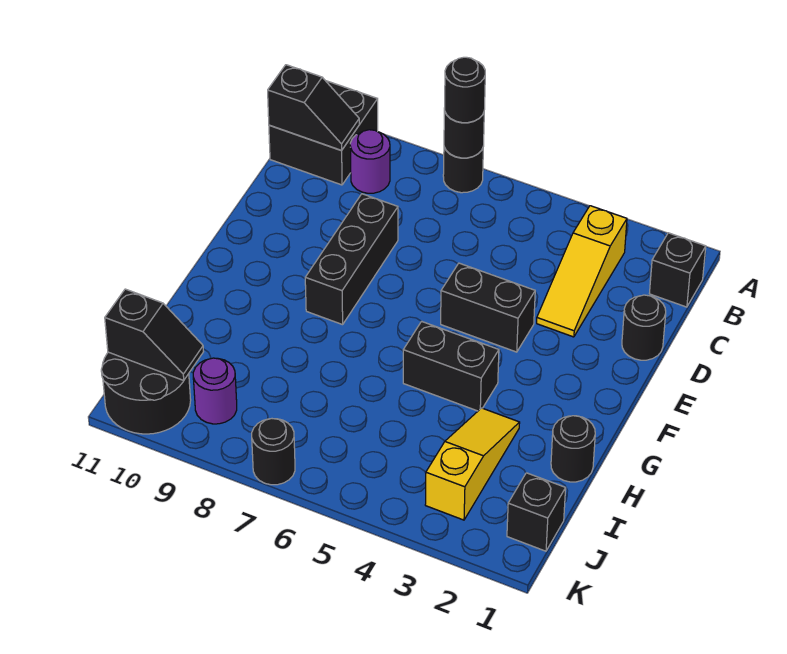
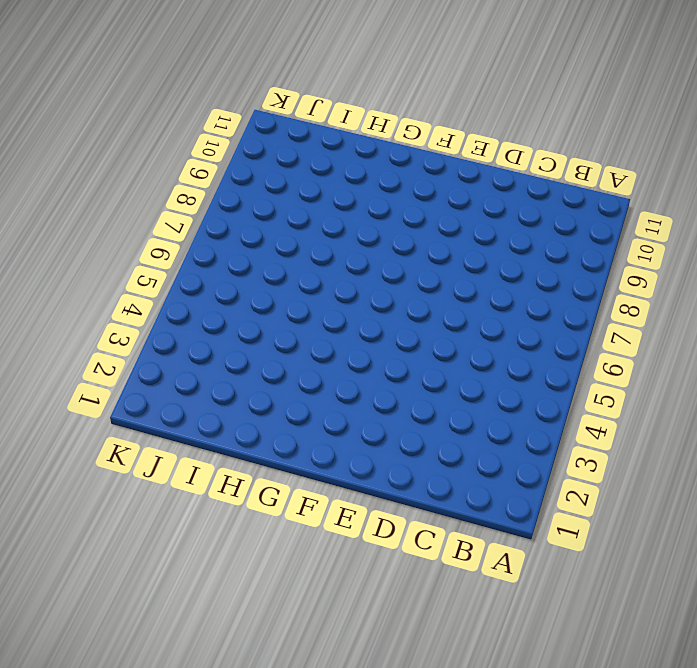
none -> black round brick A7 level 1
none -> black brick A10:B11 level 1
none -> black brick B1 level 1

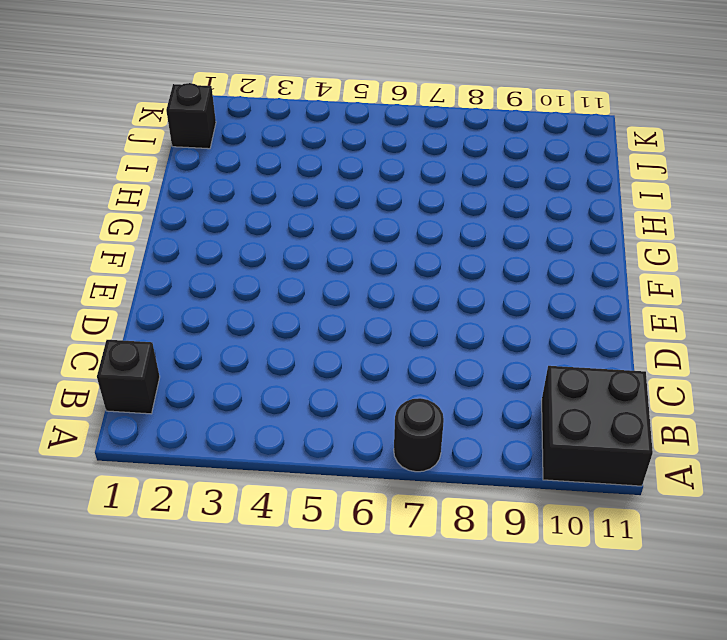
none -> yellow slope B3:D3 level 1 top B
none -> purple round brick B9 level 1
none -> black round brick D1 level 1

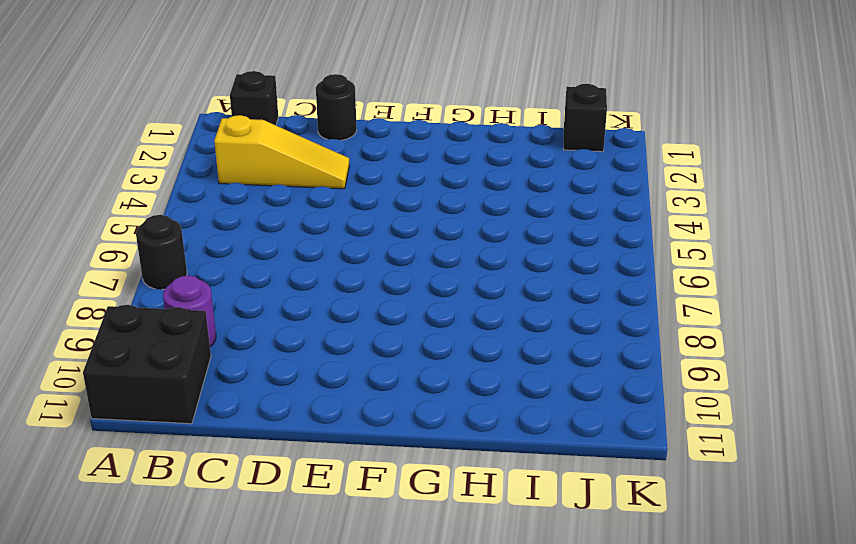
none -> black brick D8:F8 level 1
none -> black brick E4:E5 level 1
none -> black brick G4:G5 level 1

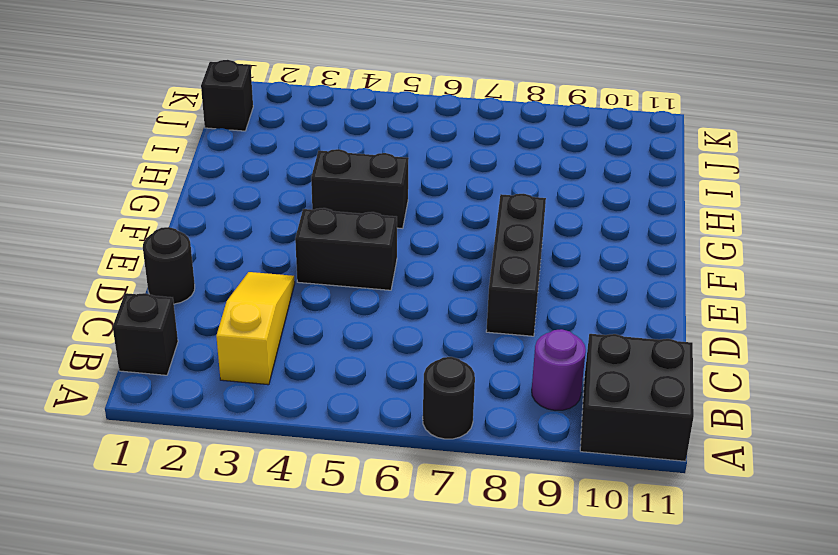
none -> black round brick H1 level 1
none -> yellow slope H3:J3 level 1 top J
none -> purple round brick J9 level 1

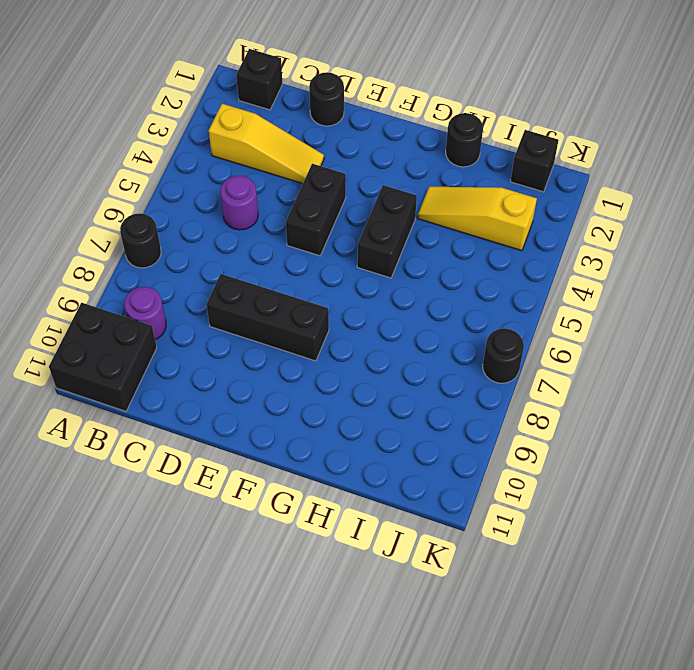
purple round brick C5 level 1 -> purple round brick J9 level 1
none -> black round brick J10:K11 level 1
none -> black round brick A7 level 2
none -> black slope B10:B11 level 2 top 11

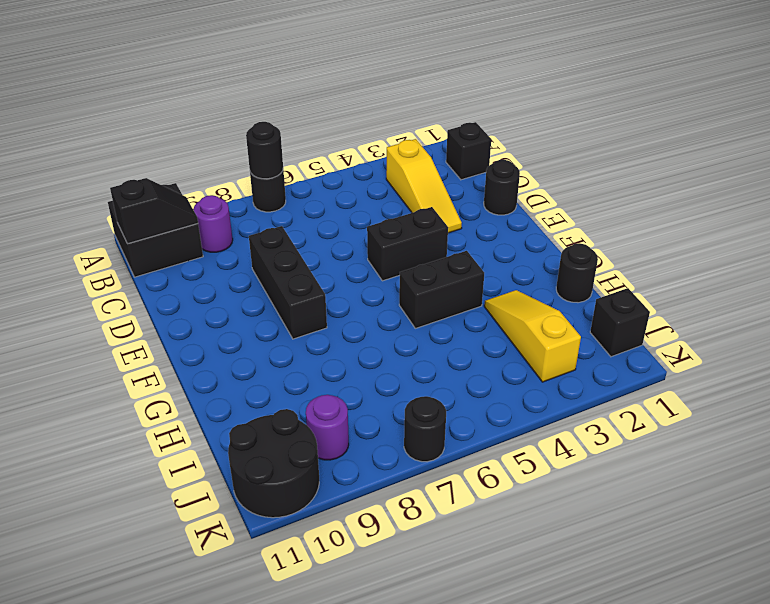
none -> black slope J10:J11 level 2 top 11
none -> black round brick A7 level 3

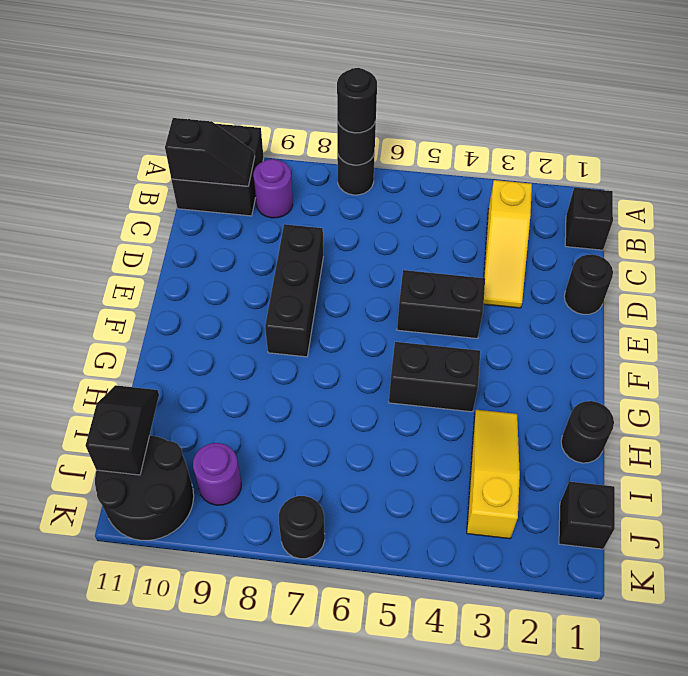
black slope I11:J11 level 2 top J -> black slope J10:J11 level 2 top 11

